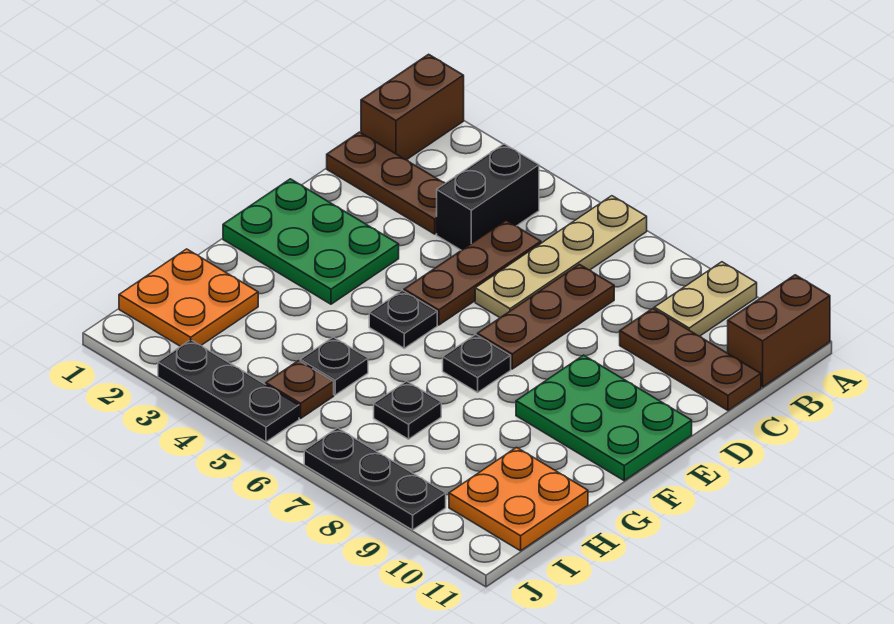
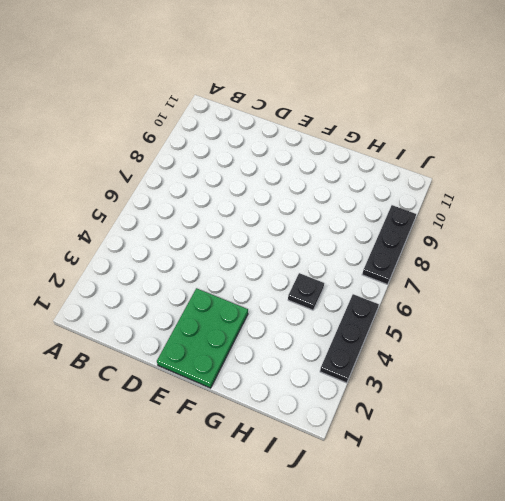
none -> brown brick A1:B1 level 1
none -> tan plate A6:D6 level 1
none -> tan plate A9:B9 level 1

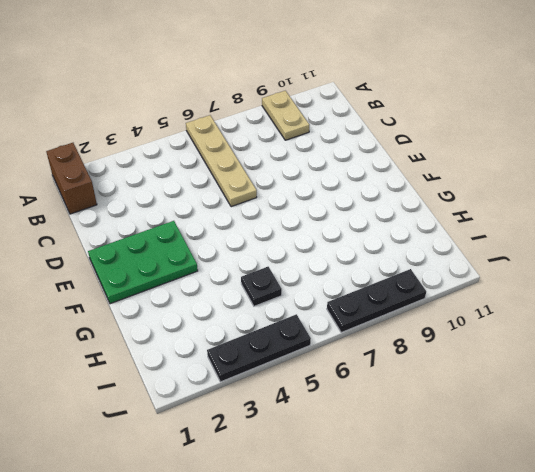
none -> brown brick A11:B11 level 1
none -> black brick B4:C4 level 1
none -> brown plate C1:C3 level 1

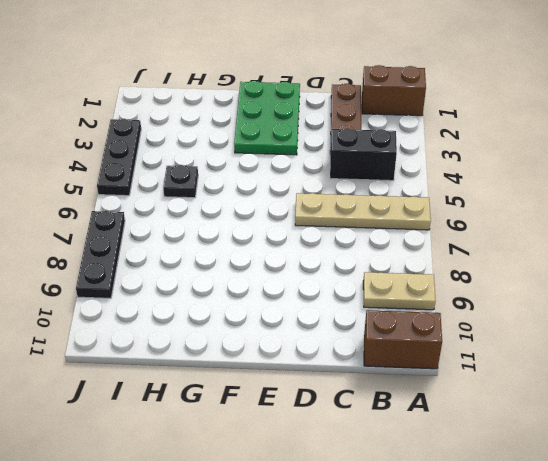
none -> brown plate C5:E5 level 1
none -> brown plate C7:E7 level 1
none -> brown plate C9:C11 level 1

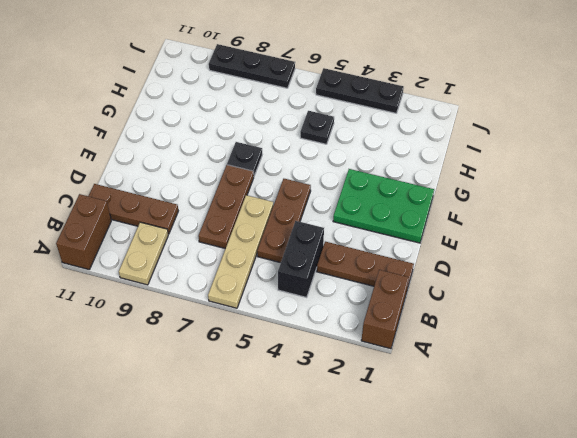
none -> green plate E9:F11 level 1
none -> black plate F5 level 1
none -> orange plate H1:I2 level 1

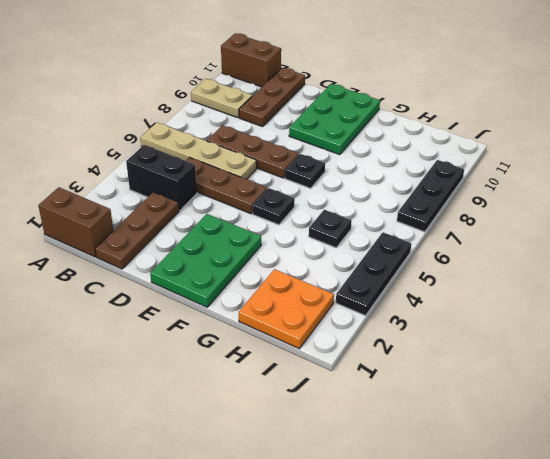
none -> black plate H7 level 1
none -> orange plate H10:I11 level 1
none -> brown plate I5 level 1

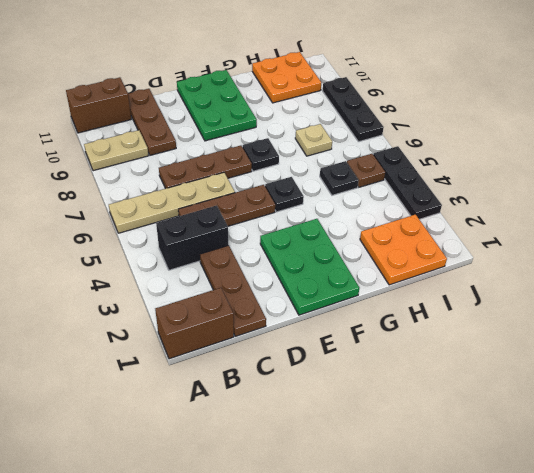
tan plate H7 level 1 -> black plate H7 level 1

